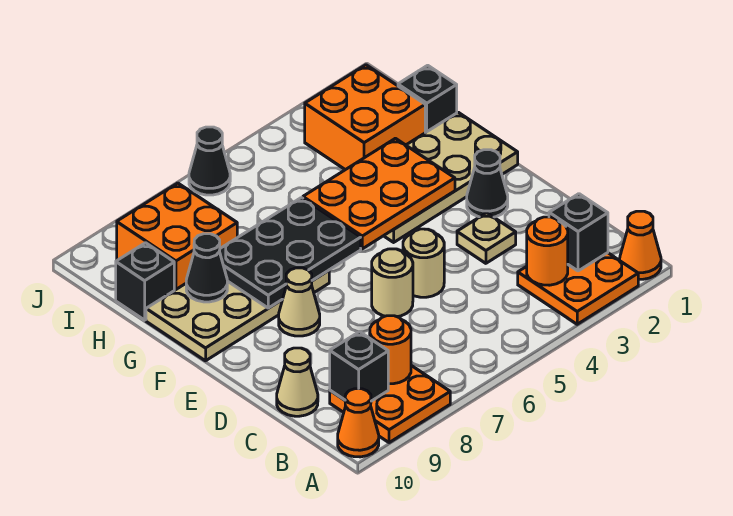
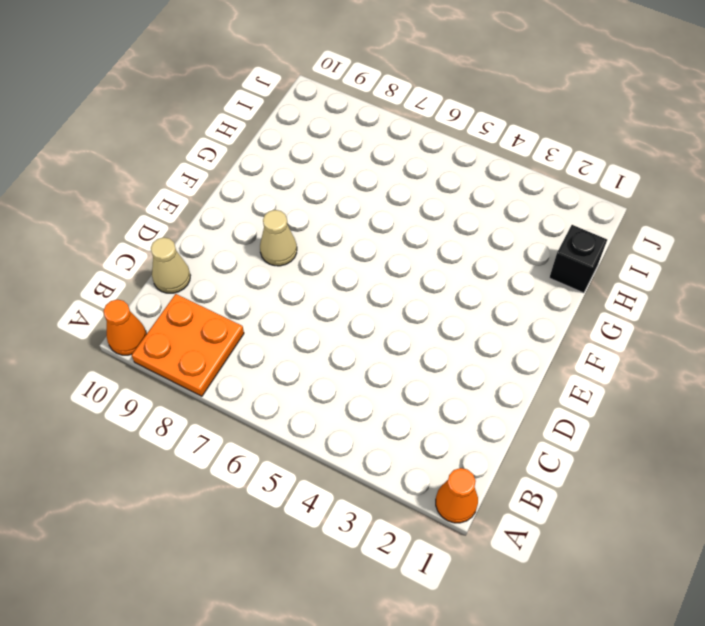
none -> orange plate A2:B3 level 1
none -> tan plate D3 level 1
none -> tan round brick D5 level 1

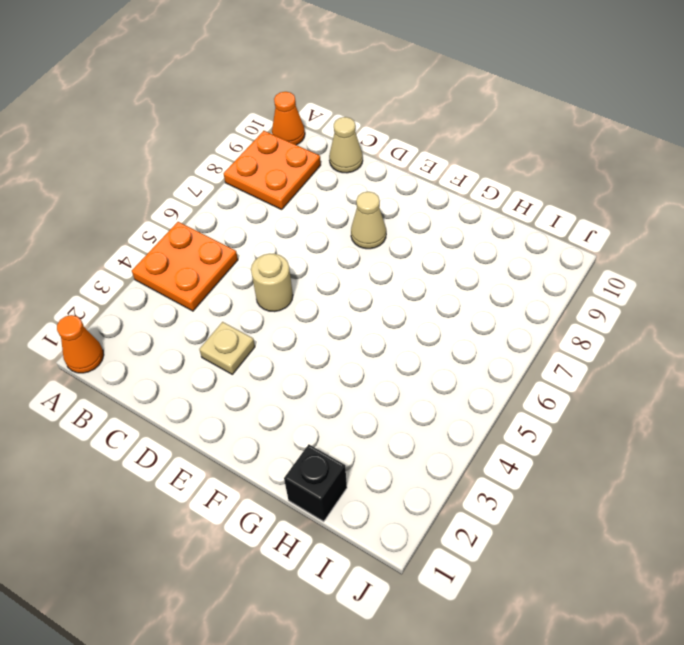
orange plate A4:B5 level 1 -> orange plate A2:B3 level 1
none -> tan round brick D6 level 1
none -> black cone E2 level 1
none -> tan plate F1:G4 level 1

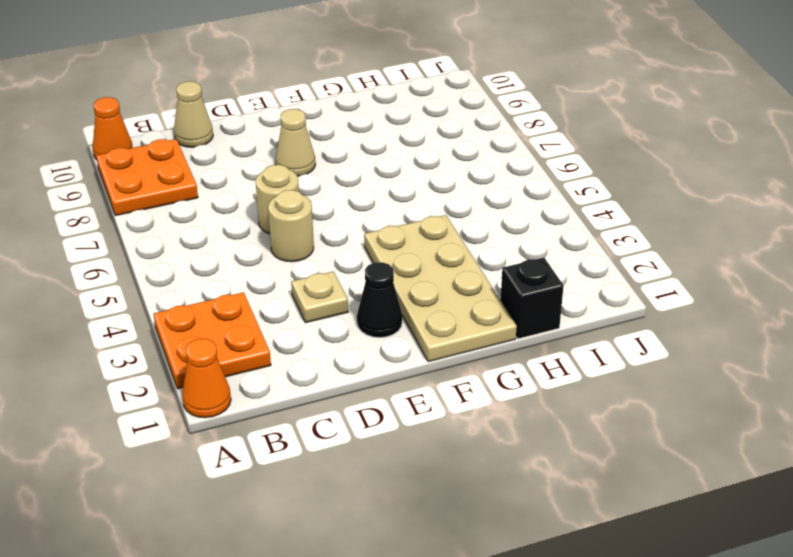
none -> tan plate F7:G10 level 1
none -> orange brick H2:I3 level 1
none -> orange brick H8:I9 level 1

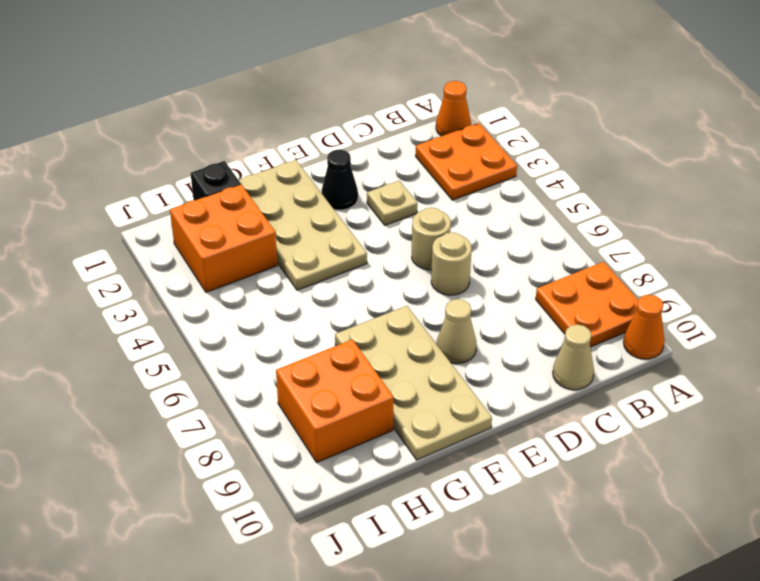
none -> black brick H10 level 1
none -> black cone J6 level 1
none -> black brick B2 level 2

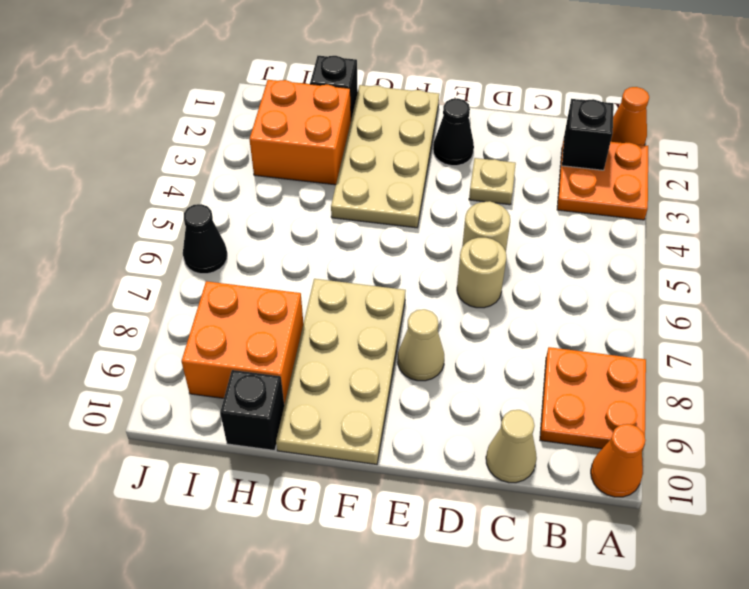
none -> orange round brick B3 level 2
none -> orange round brick B8 level 2
none -> black brick B9 level 2

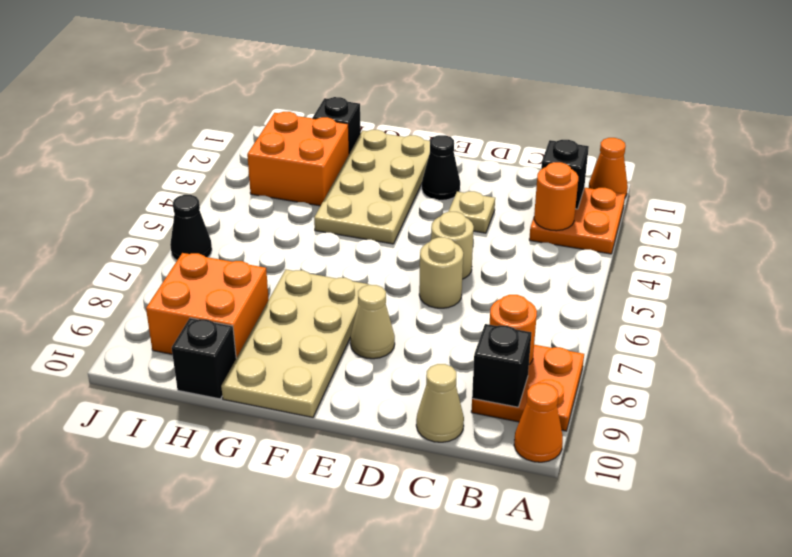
none -> orange plate F3:G5 level 2
none -> black plate F6:G8 level 2
none -> black cone G9 level 2

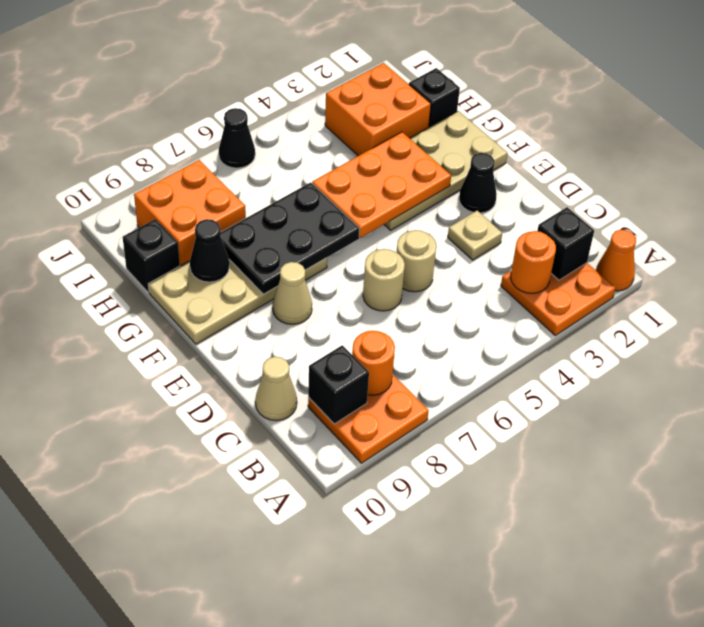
none -> orange cone A10 level 1

